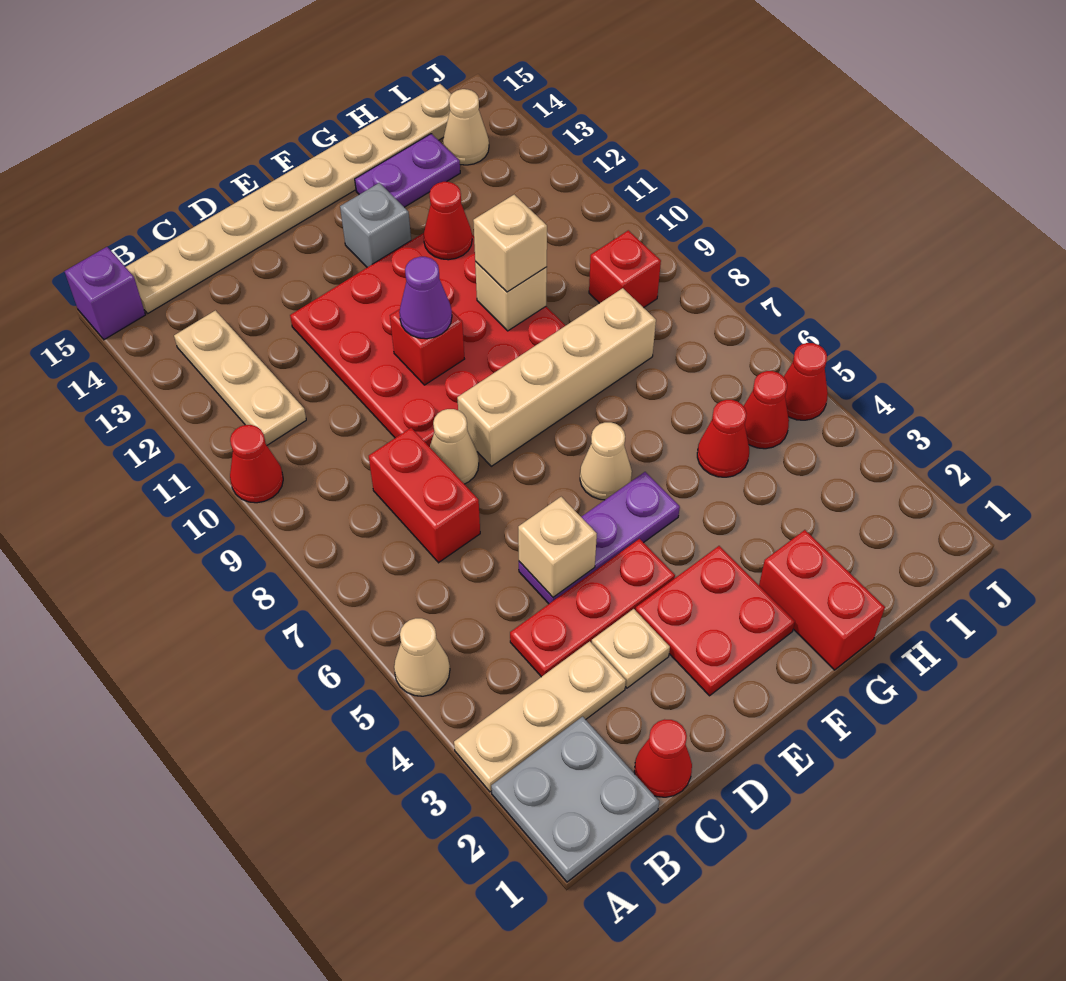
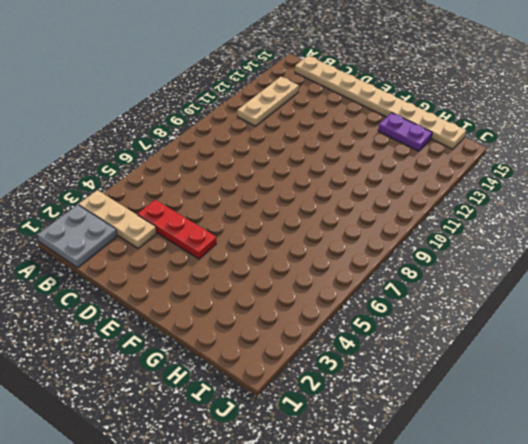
none -> tan cone A5 level 1
none -> red cone A10 level 1
none -> purple brick A15 level 1
none -> red cone C1 level 1

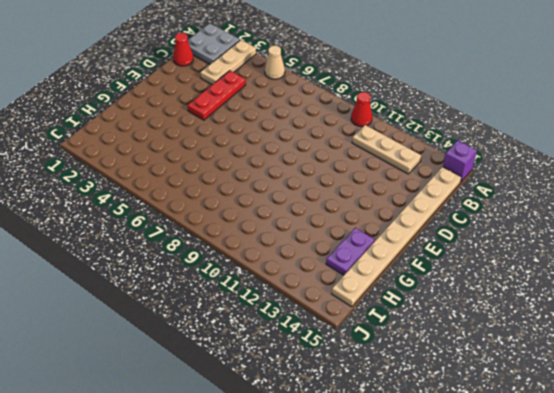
none -> red brick C7:C8 level 1
none -> tan plate D3 level 1
none -> purple plate D5:F5 level 1
none -> tan cone D8 level 1

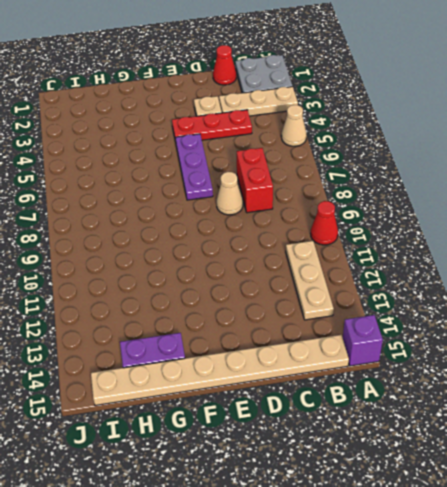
purple plate E5:E7 level 1 -> purple plate D5:F5 level 1
none -> red plate D9:G12 level 1
none -> red plate E2:F3 level 1
none -> tan brick E8:H8 level 1
none -> tan cone F6 level 1

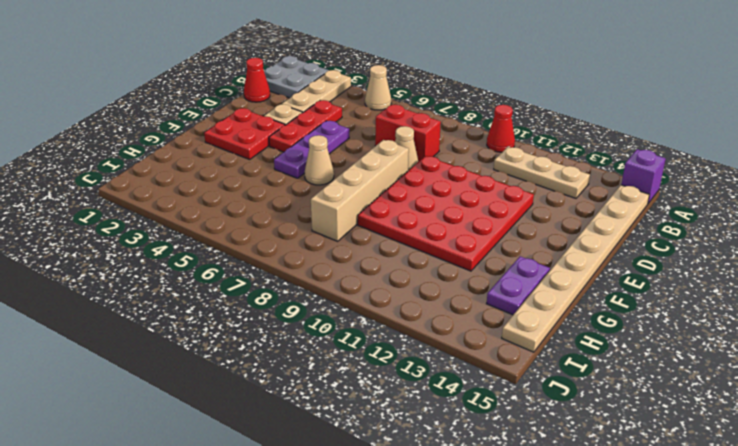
none -> grey brick F13 level 1
none -> red brick G1:G2 level 1
none -> red cone H5 level 1
none -> red cone I5 level 1

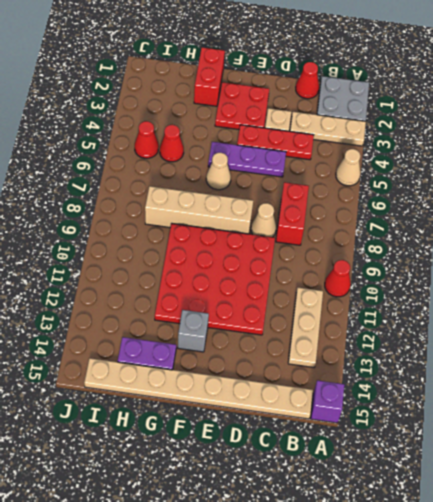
none -> red brick I9 level 1
none -> tan cone I14 level 1
none -> red cone J5 level 1
none -> tan brick D5 level 2

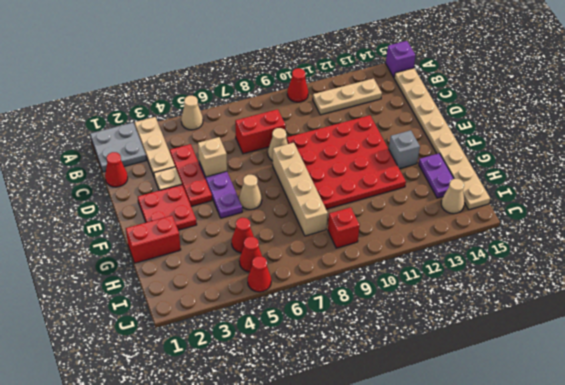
none -> red brick E10 level 2
none -> tan brick G10 level 2
none -> red cone G12 level 2
none -> purple cone E10 level 3

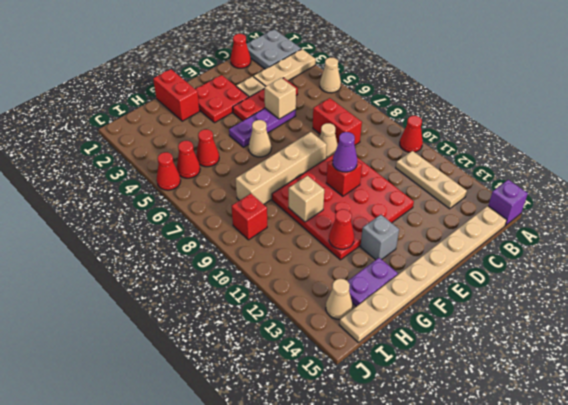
none -> tan brick G10 level 3

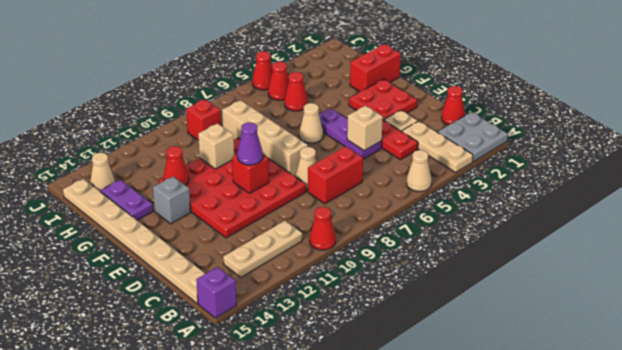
none -> tan brick G10 level 3

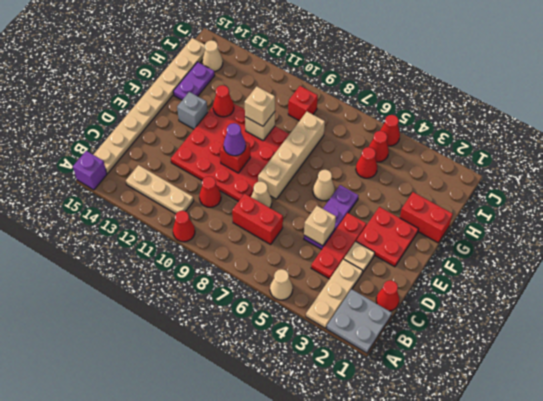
red cone C10 level 1 -> none

